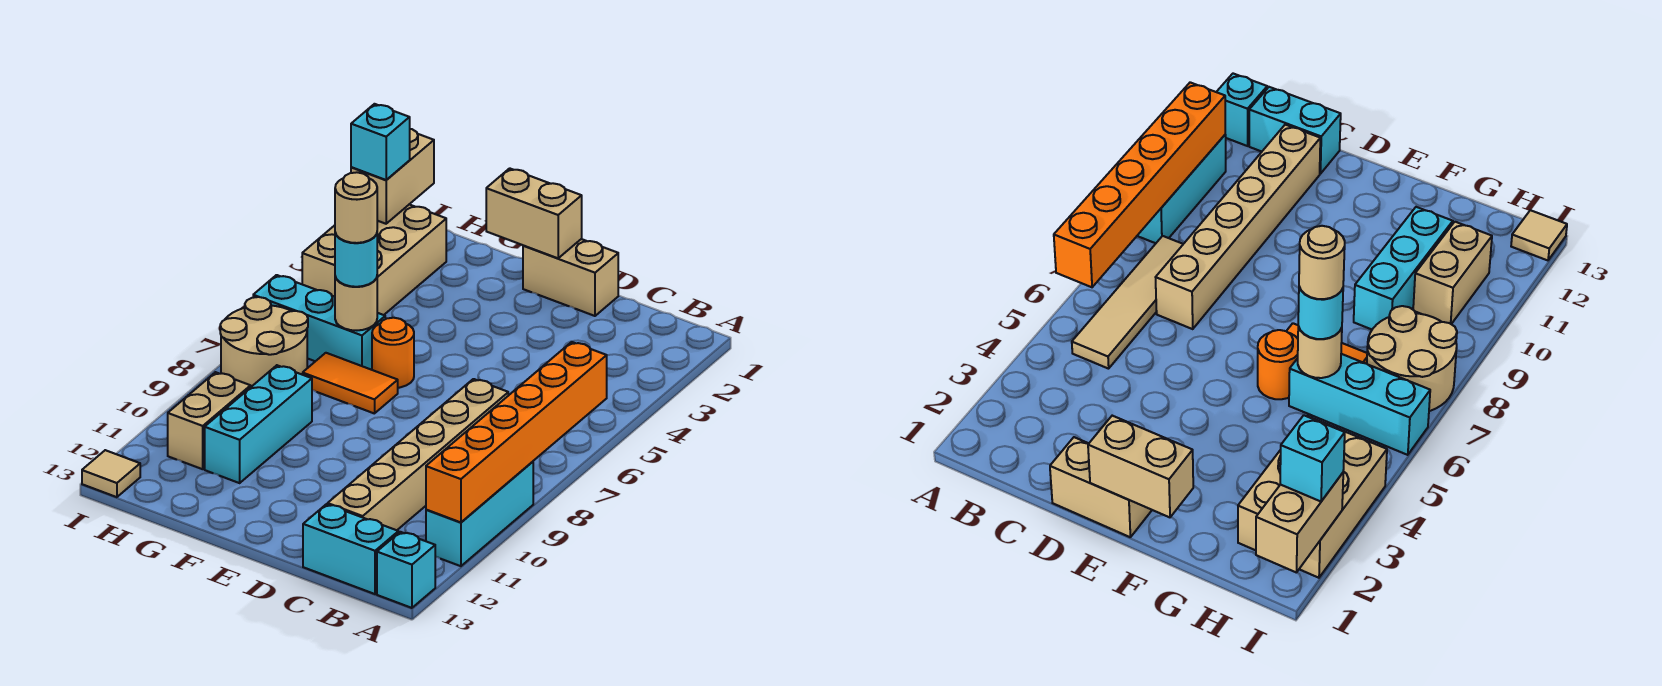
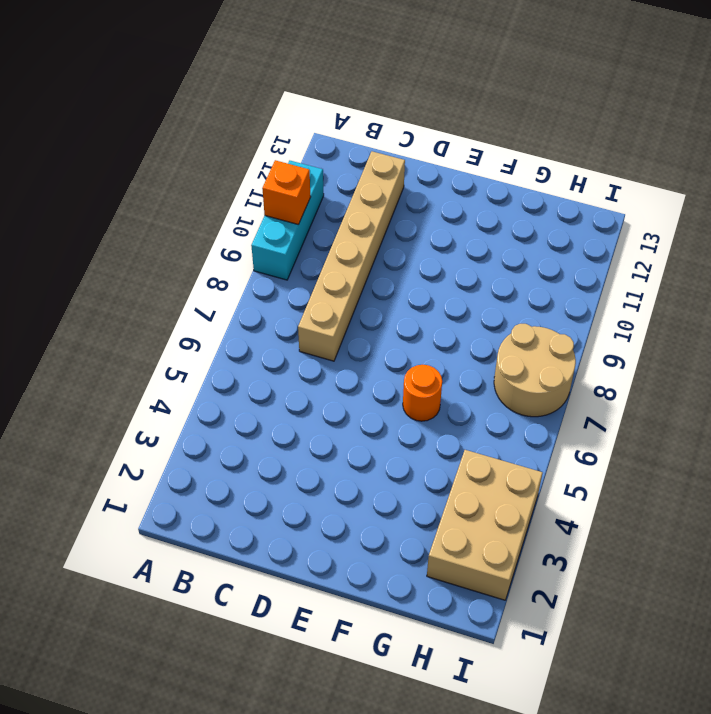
orange brick A10 level 2 -> orange brick A6:A11 level 2
none -> cyan brick A13 level 1
none -> tan tile B5:B8 level 1
none -> cyan brick B13:C13 level 1

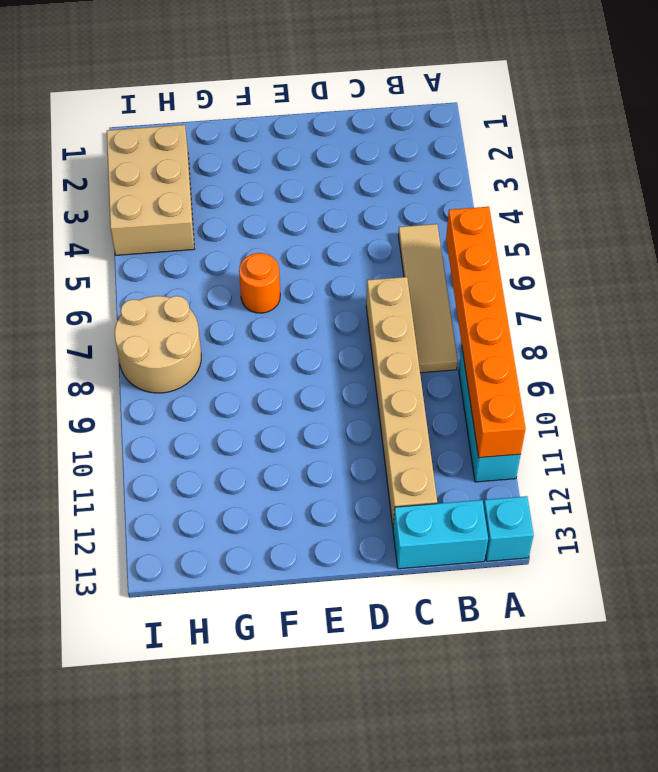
none -> tan brick D1:E1 level 1
none -> orange tile F7:G7 level 1
none -> cyan brick G6:I6 level 1

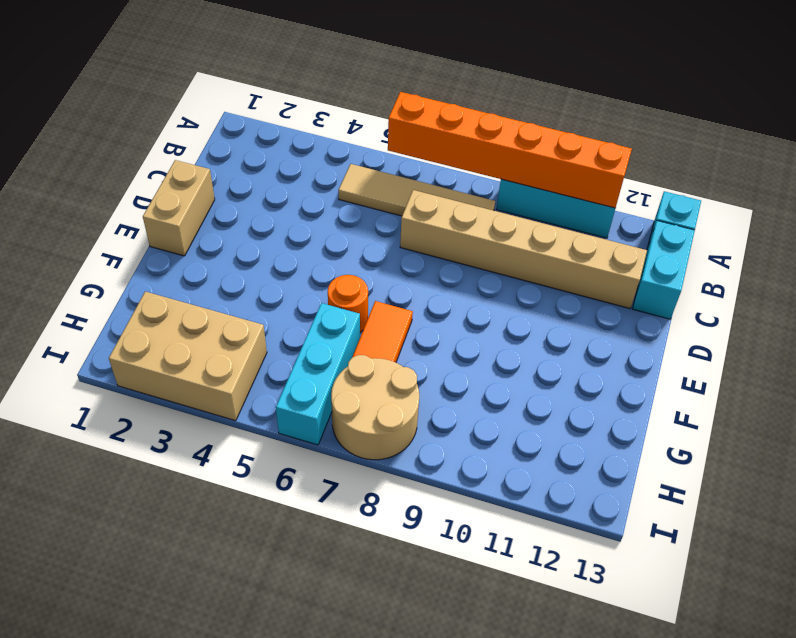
none -> cyan brick G9:G11 level 1
none -> tan brick H10:H11 level 1
none -> tan tile I13 level 1

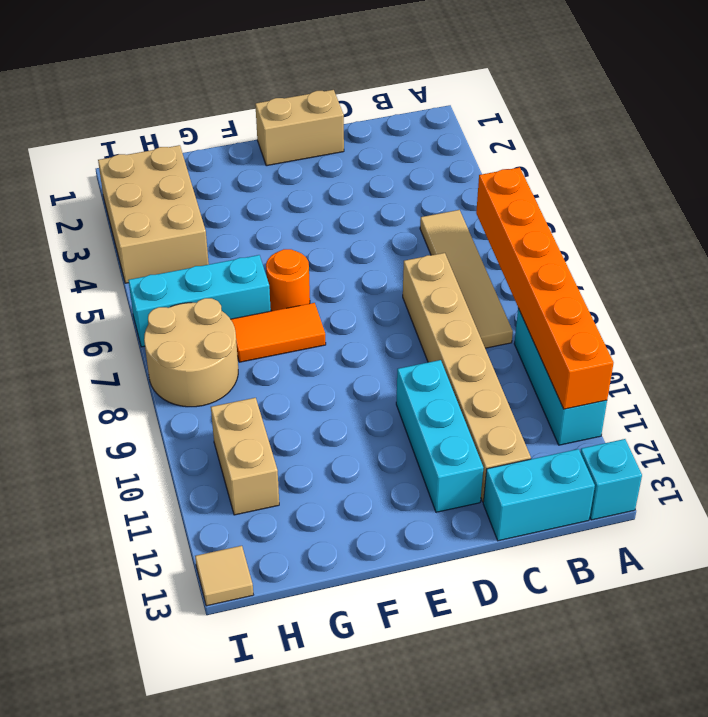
cyan brick D10:D12 level 1 -> cyan brick G9:G11 level 1
none -> tan brick E1:F1 level 2
none -> tan round brick G6 level 2
none -> tan brick I1:I2 level 2

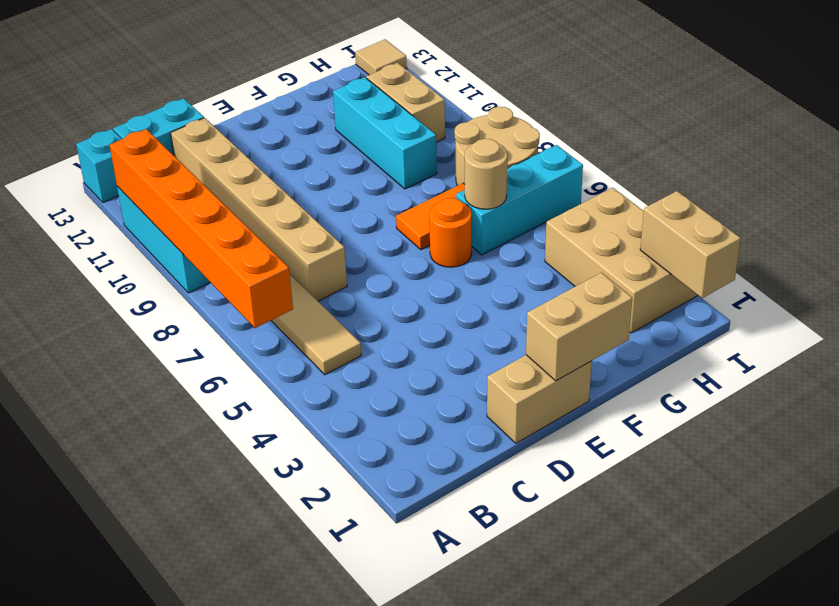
none -> cyan round brick G6 level 3
none -> cyan brick I2 level 3
none -> tan round brick G6 level 4

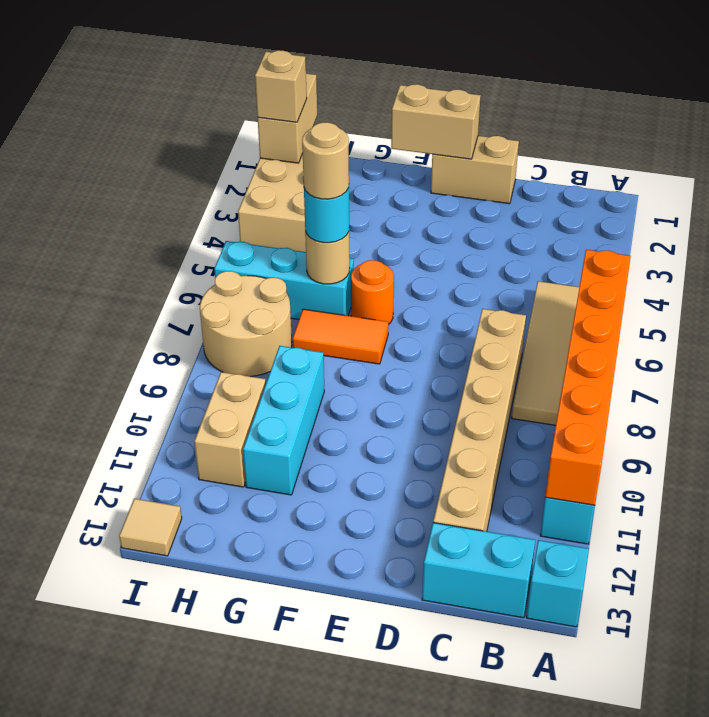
tan brick I2 level 3 -> cyan brick I2 level 3

